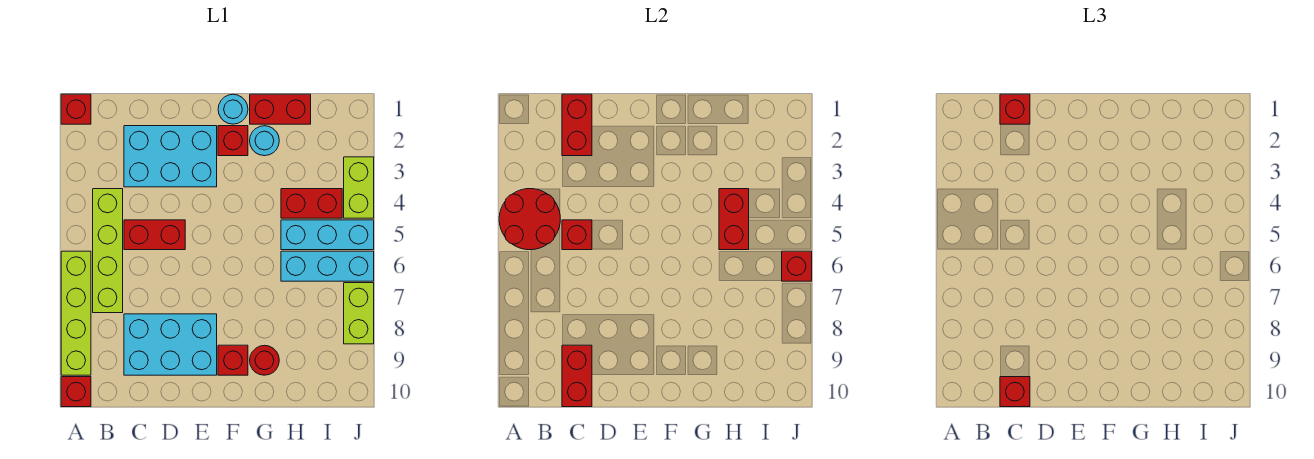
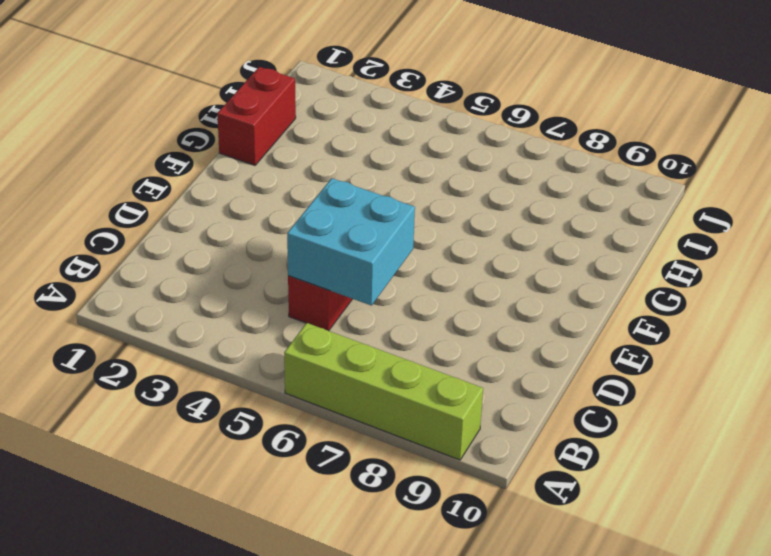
cyan brick C5:D6 level 2 -> red brick C5 level 2
none -> red brick A1 level 1
none -> red brick A10 level 1
none -> lime brick B4:B7 level 1

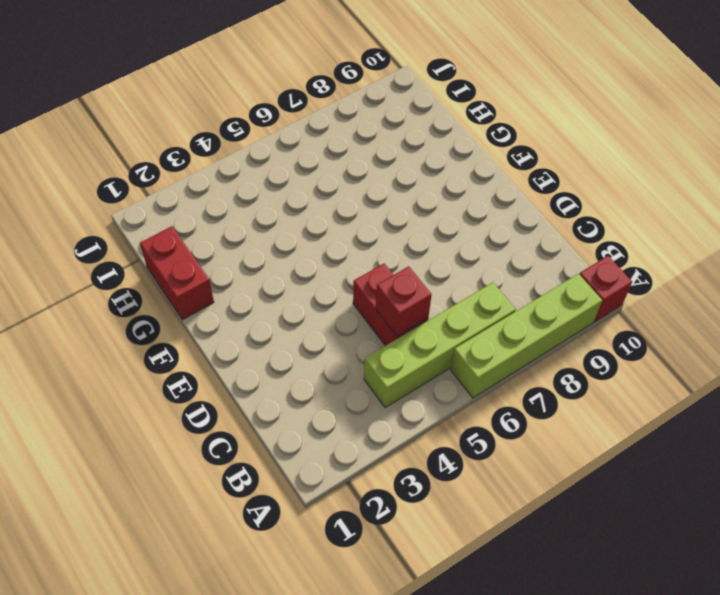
none -> red brick A1 level 1
none -> cyan brick C2:E3 level 1
none -> cyan brick C8:E9 level 1

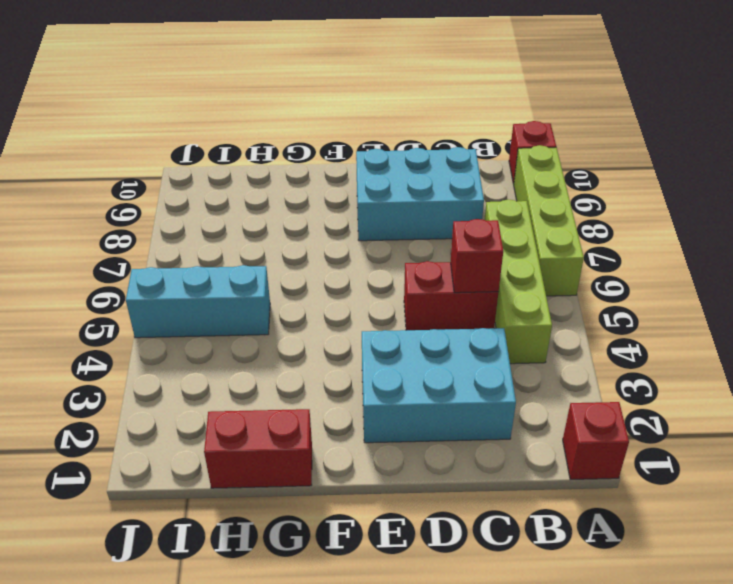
none -> cyan round brick F1 level 1
none -> red brick F2 level 1
none -> red brick F9 level 1

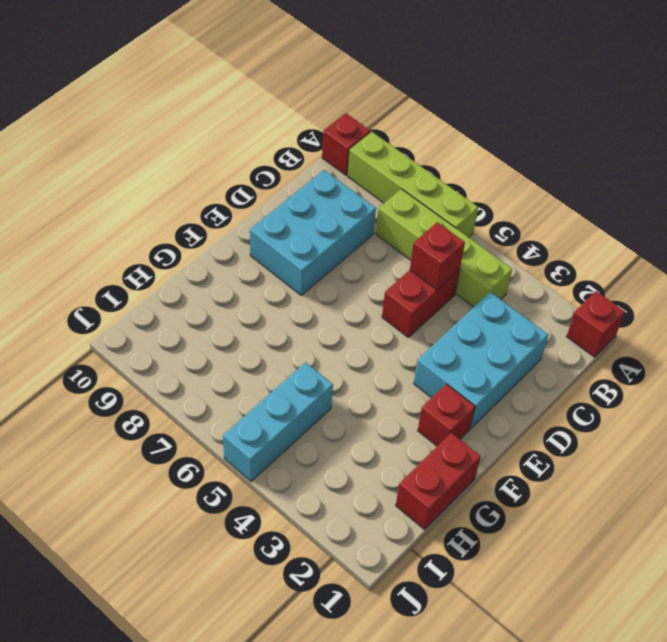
none -> cyan round brick F1 level 1
none -> red brick F9 level 1
none -> cyan round brick G2 level 1

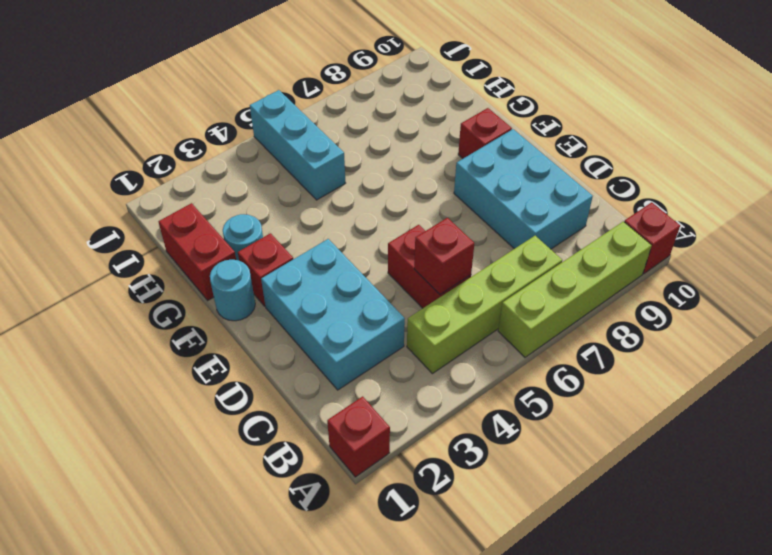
none -> red round brick G9 level 1
none -> red brick H4:I4 level 1
none -> cyan brick H6:J6 level 1

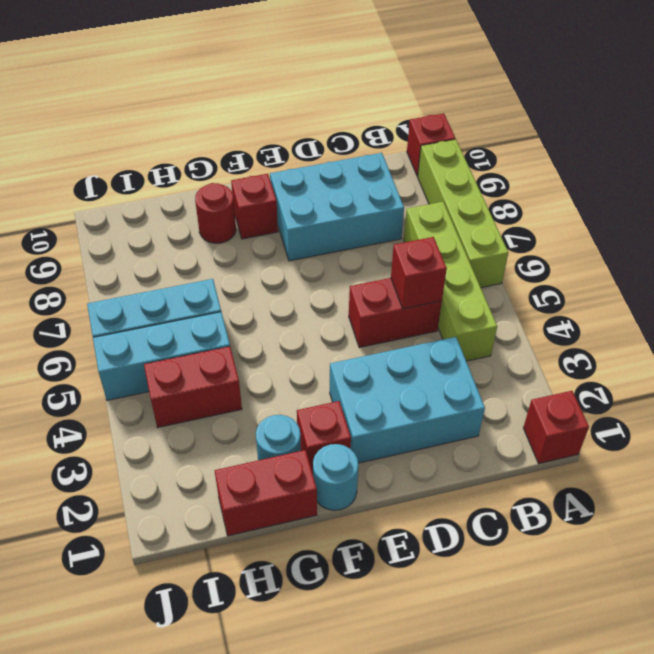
none -> lime brick J3:J4 level 1
none -> lime brick J7:J8 level 1
none -> red round brick A4:B5 level 2

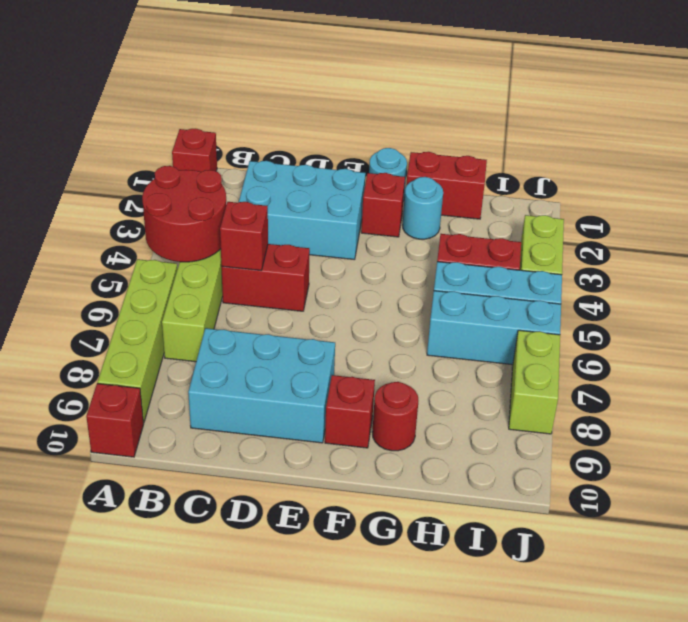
none -> red brick C1:C2 level 2
none -> red brick C9:C10 level 2
none -> red brick H4:H5 level 2

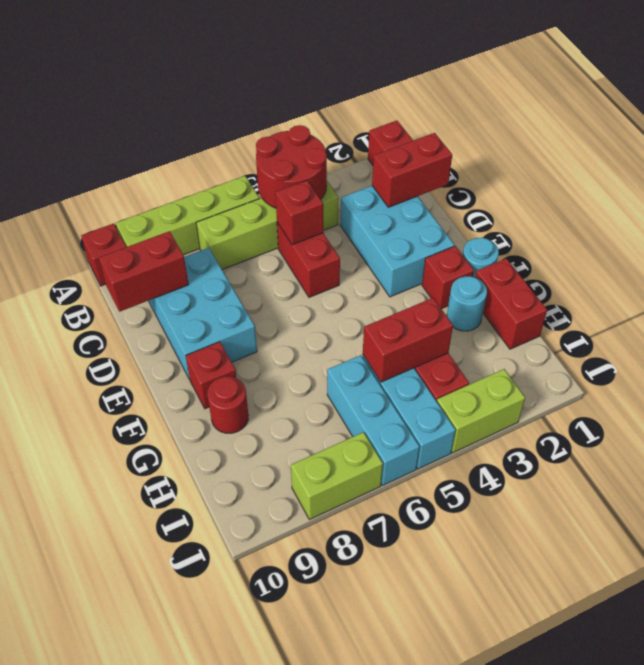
none -> red brick J6 level 2
none -> red brick C1 level 3
none -> red brick C10 level 3

